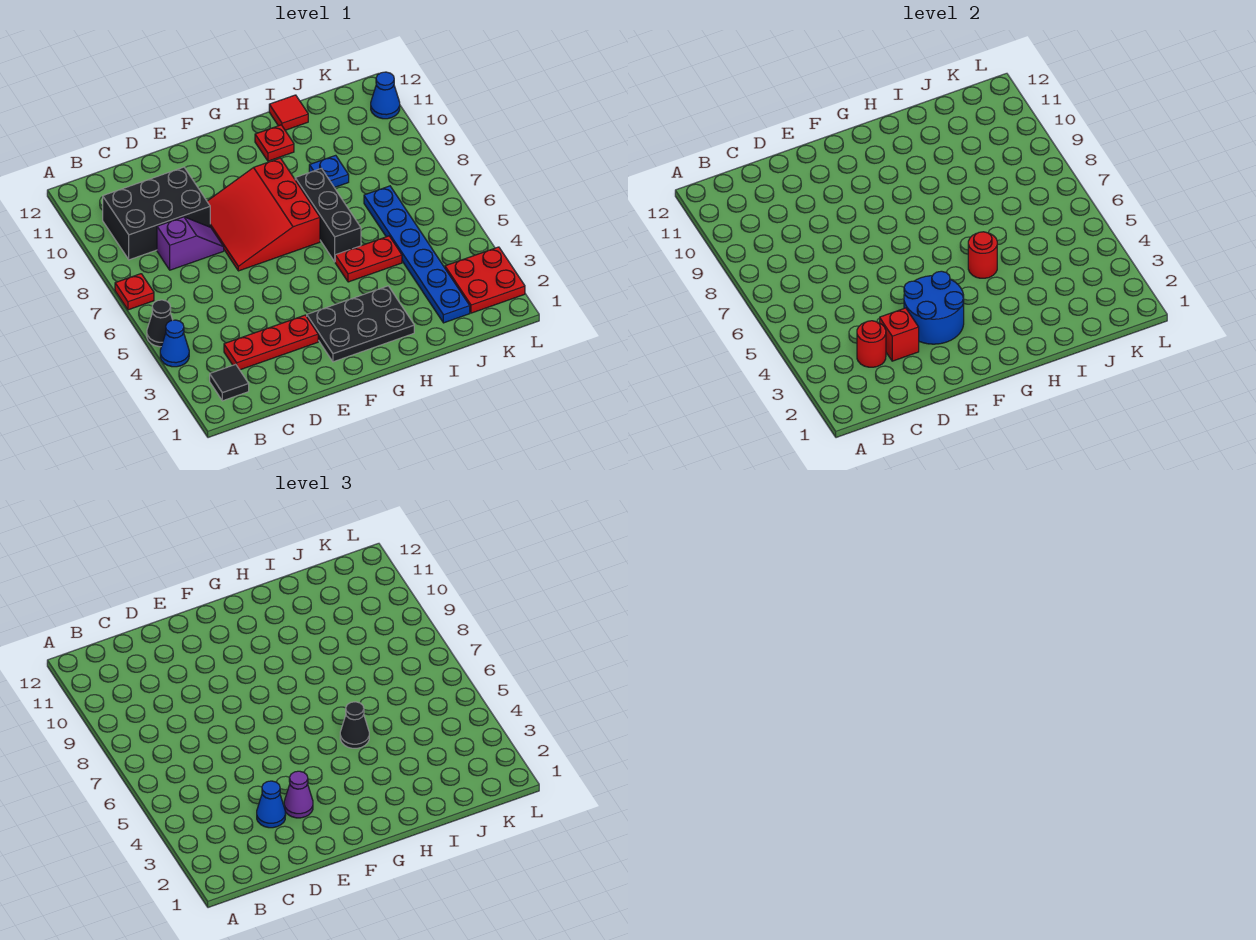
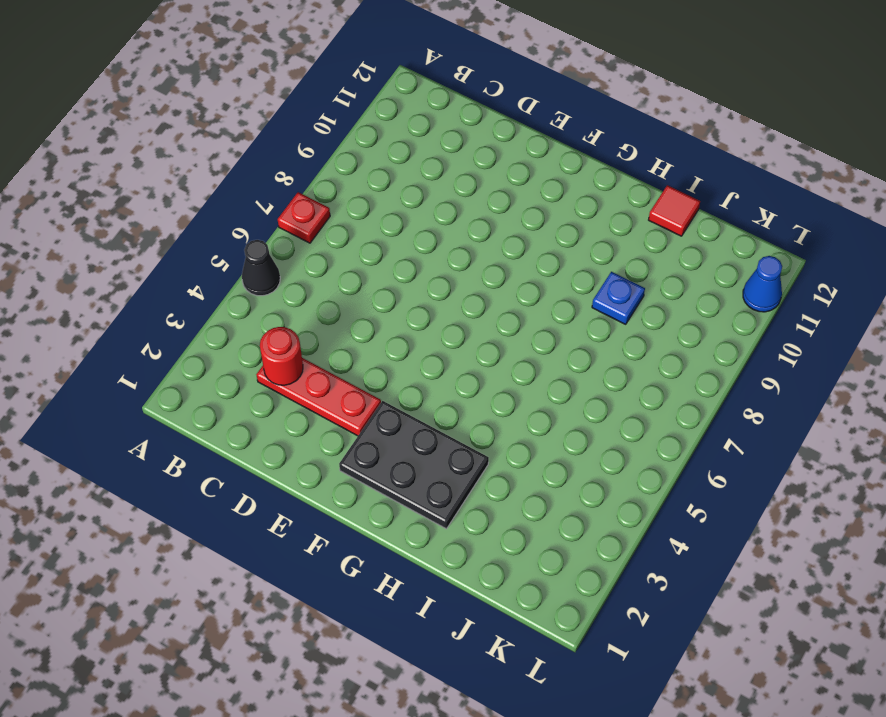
none -> blue cone A4 level 1
none -> black tile B2 level 1
none -> black brick B9:D10 level 1

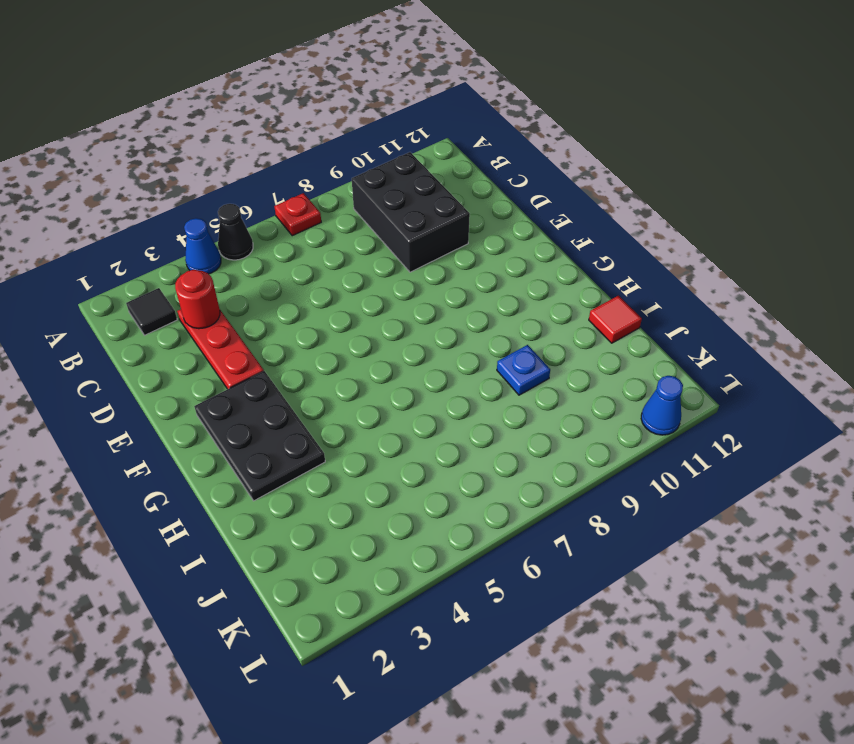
none -> purple slope C8:D8 level 1 top C
none -> red slope E7:G9 level 1 top G
none -> red plate H5:I5 level 1

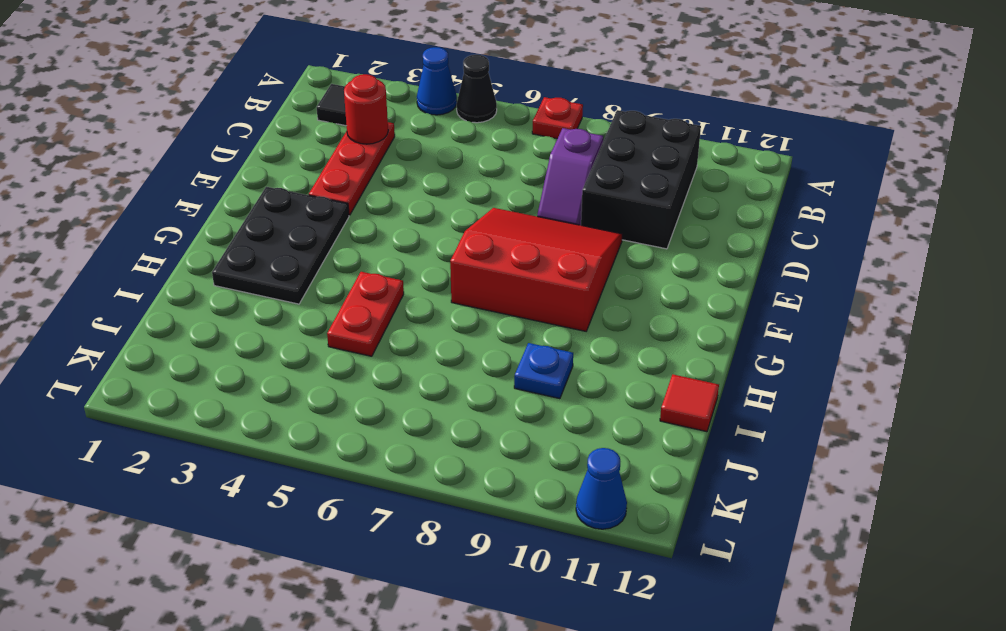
none -> black brick H6:H8 level 1
none -> red plate H11 level 1
none -> blue plate J2:J7 level 1

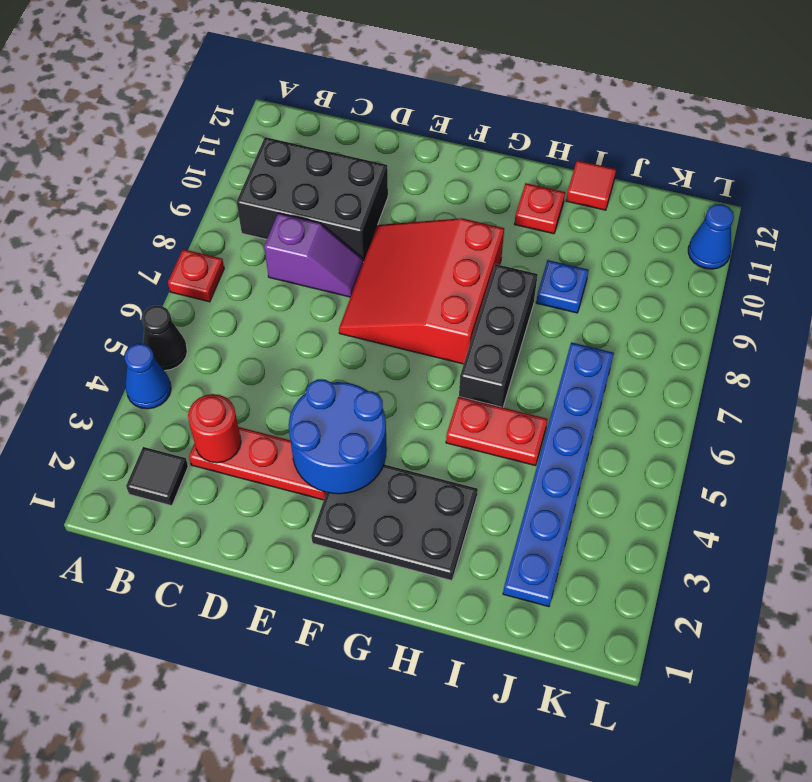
none -> red plate K2:L3 level 1
none -> red brick D3 level 2
none -> red round brick H5 level 2

